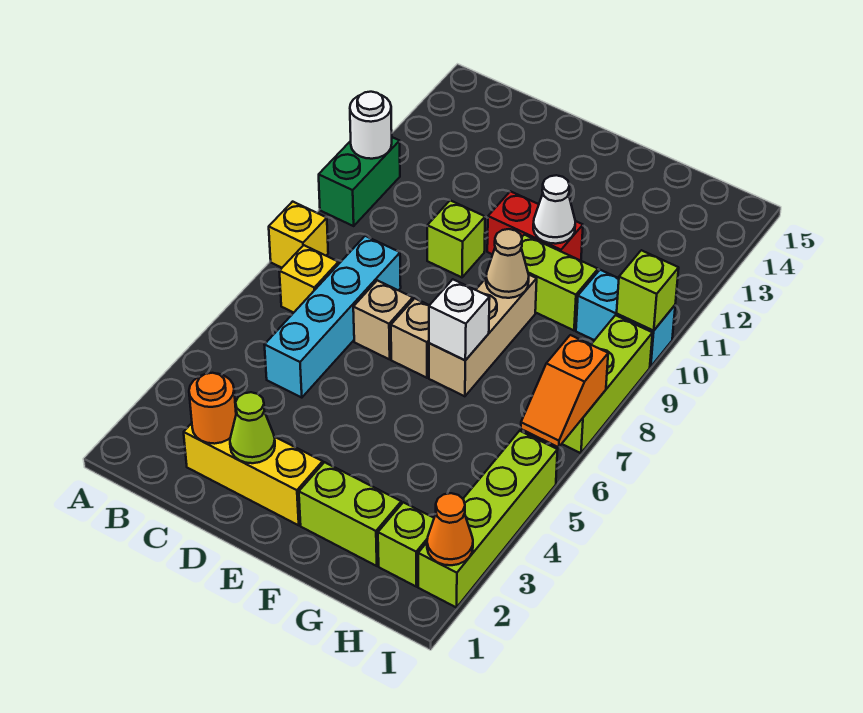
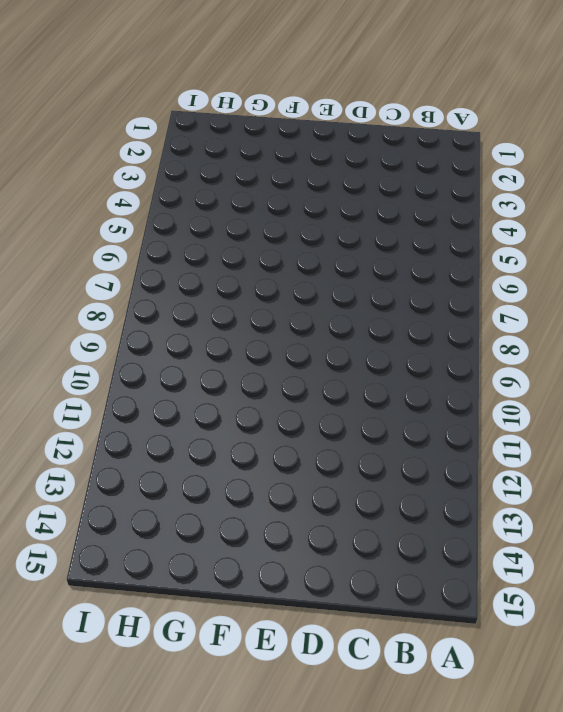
none -> yellow brick A8 level 1
none -> green brick A10:A11 level 1
none -> yellow brick B7 level 1

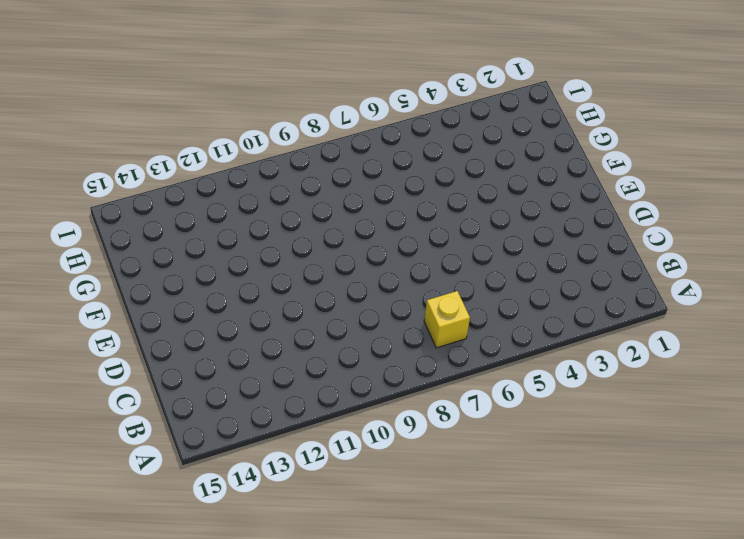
none -> yellow brick A8 level 1
none -> green brick A10:A11 level 1
none -> yellow brick C2:E2 level 1

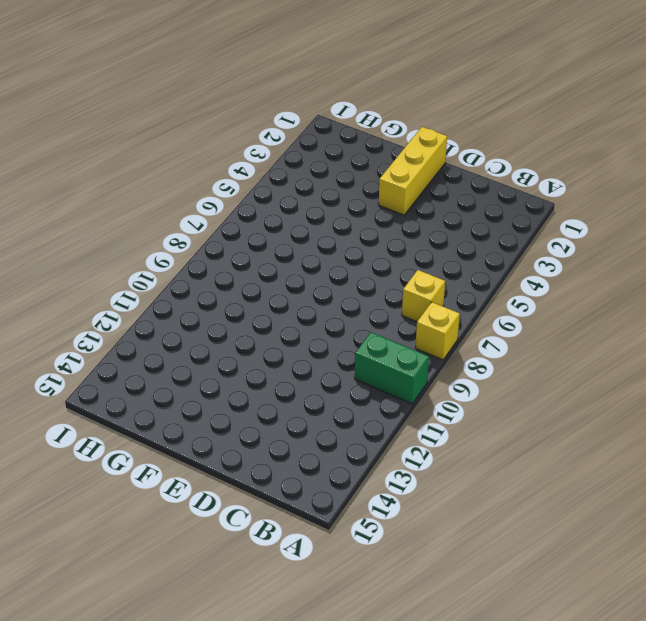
green brick A10:B10 level 1 -> green brick A10:A11 level 1
yellow brick E1:E3 level 1 -> yellow brick C2:E2 level 1
none -> cyan brick C5:C8 level 1
none -> tan brick D7 level 1
none -> lime brick D10 level 1

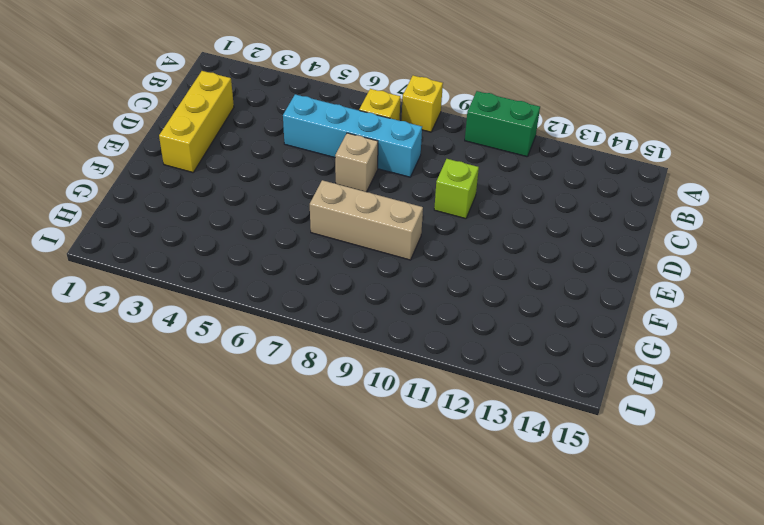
none -> tan brick E7 level 1
none -> red brick E11:F11 level 1
none -> lime brick F2:G2 level 1

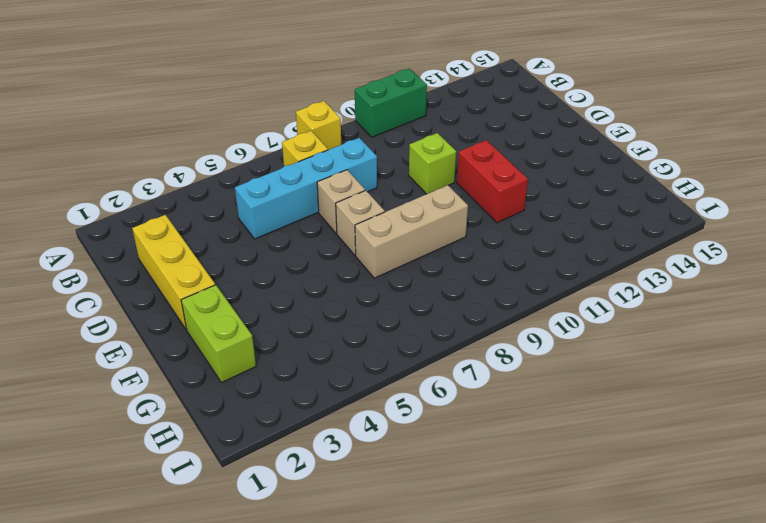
none -> lime brick F10:G10 level 1
none -> lime brick H2 level 1
none -> cyan brick H10:I10 level 1

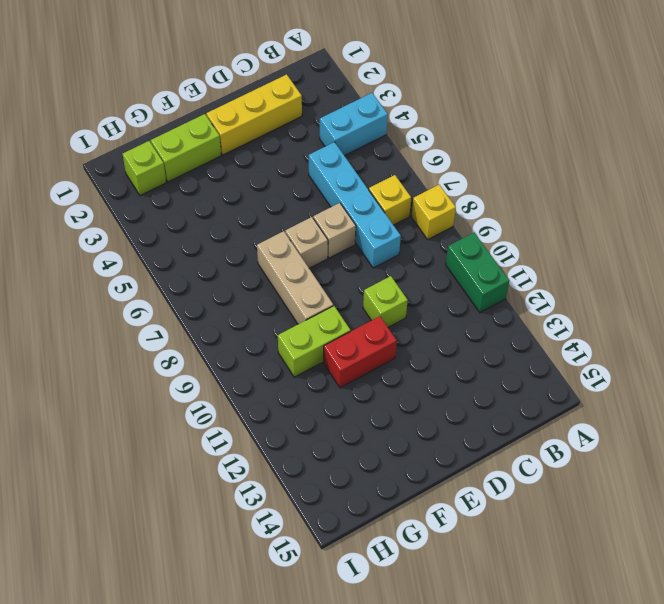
cyan brick A4:B4 level 1 -> cyan brick H10:I10 level 1
none -> lime brick I2:I5 level 1
none -> lime brick I7:I9 level 1
none -> white round brick A11 level 2

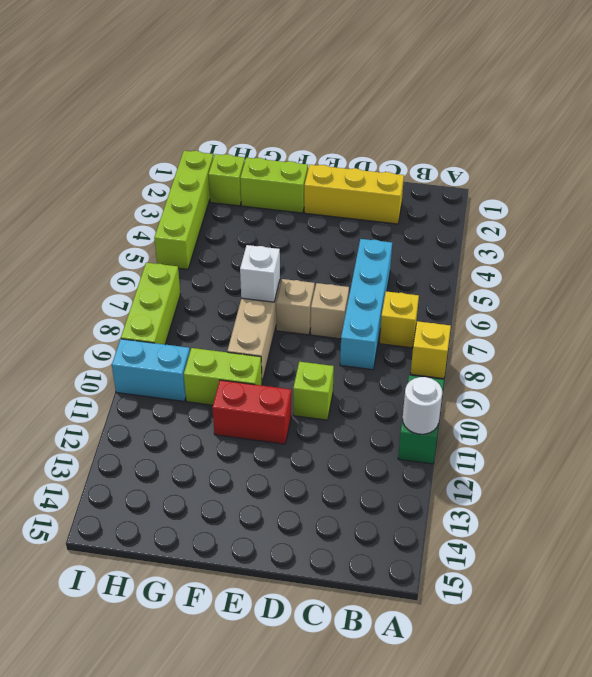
none -> orange round brick C2 level 2
none -> lime cone D2 level 2
none -> tan cone F9 level 2

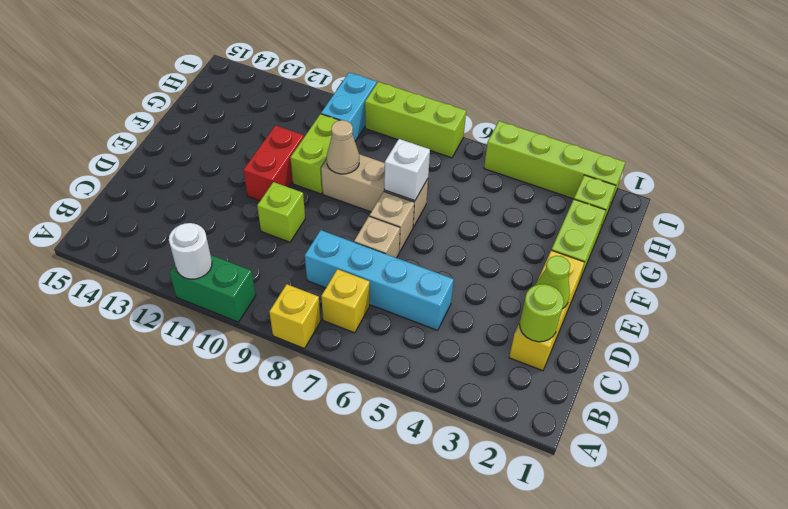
lime round brick C2 level 2 -> orange round brick C2 level 2
none -> white cone F11 level 2
none -> orange cone I2 level 2
none -> orange slope I6:I7 level 2 top 7

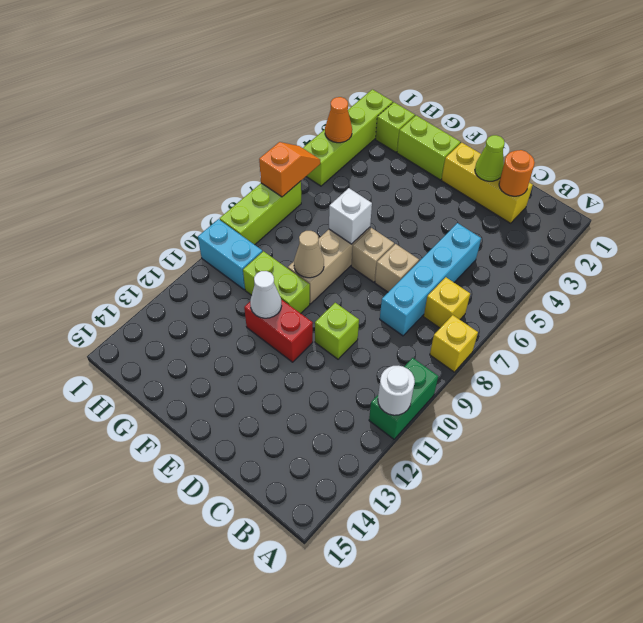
orange cone I4 level 2 -> orange cone I2 level 2
none -> lime brick I10 level 2

